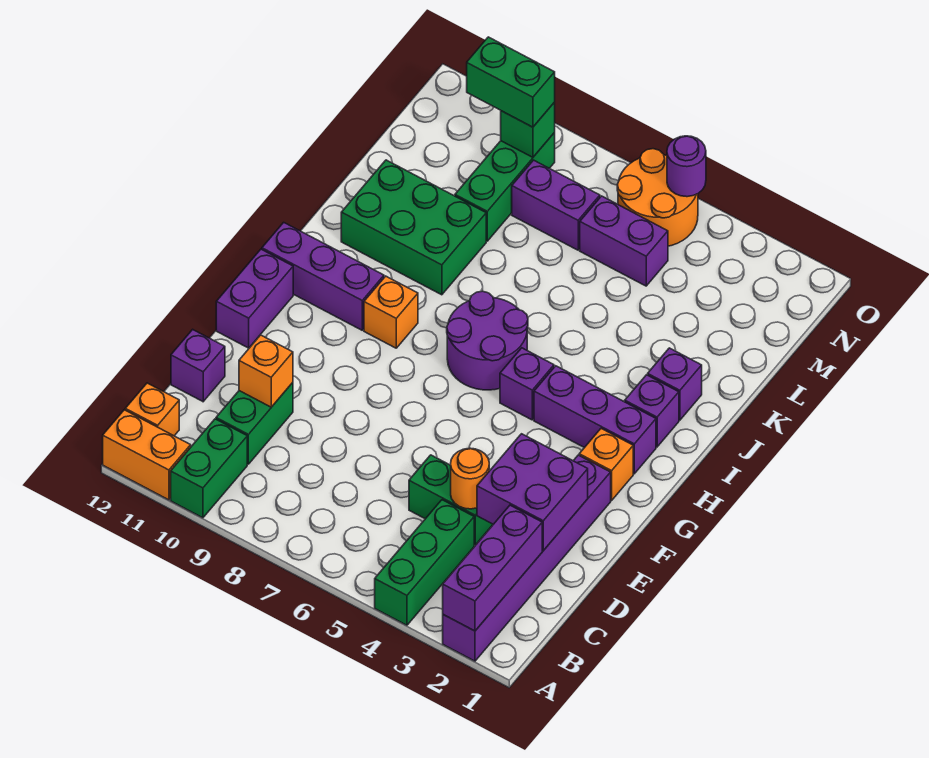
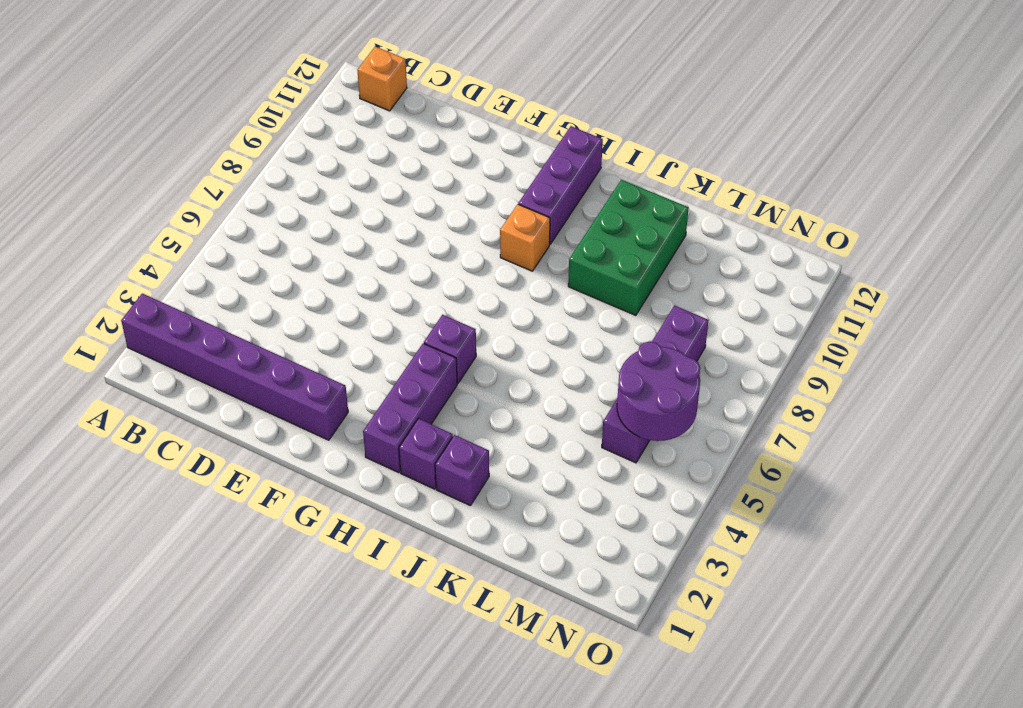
purple round brick M5:N6 level 2 -> purple round brick H6:I7 level 1
none -> green brick A4:C4 level 1
none -> green brick A10:B10 level 1
none -> orange brick A11:A12 level 1

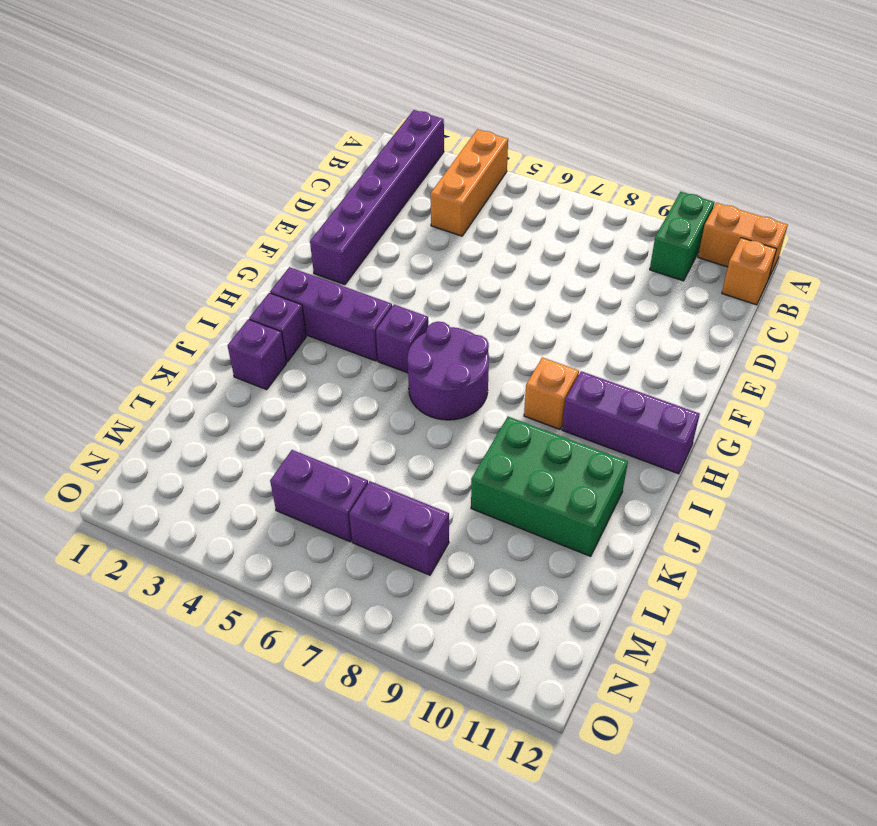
orange brick A4:C4 level 1 -> green brick A4:C4 level 1
none -> green brick C10:D10 level 1
none -> green brick D4:D5 level 1
none -> purple brick D12 level 1

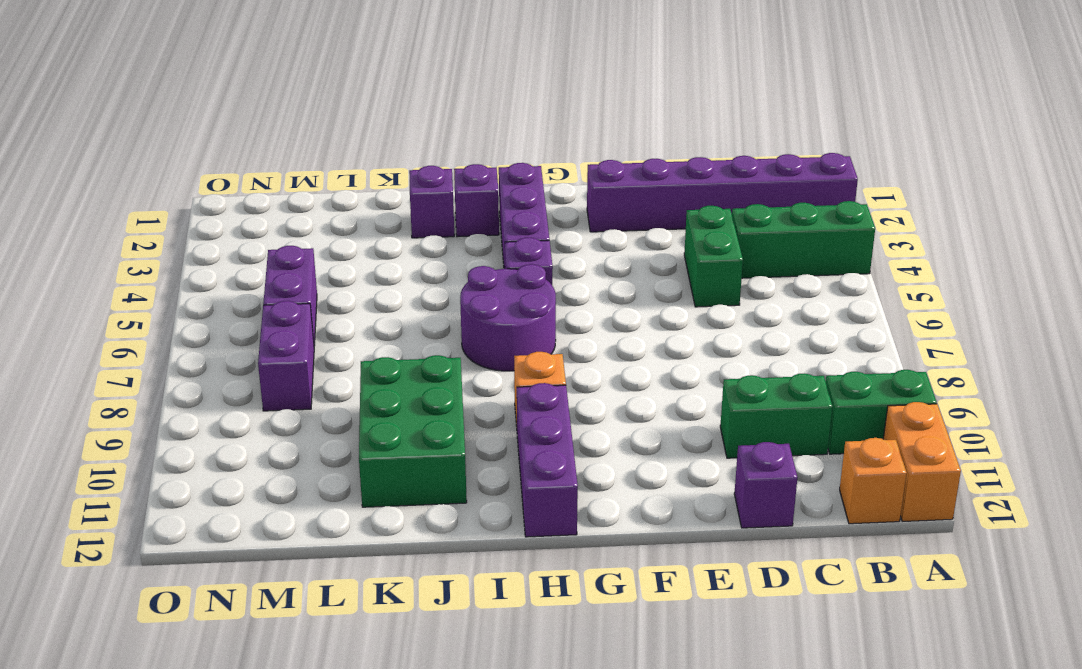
none -> purple brick F12:G12 level 1
none -> orange brick G2 level 1
none -> green brick L9:N9 level 1

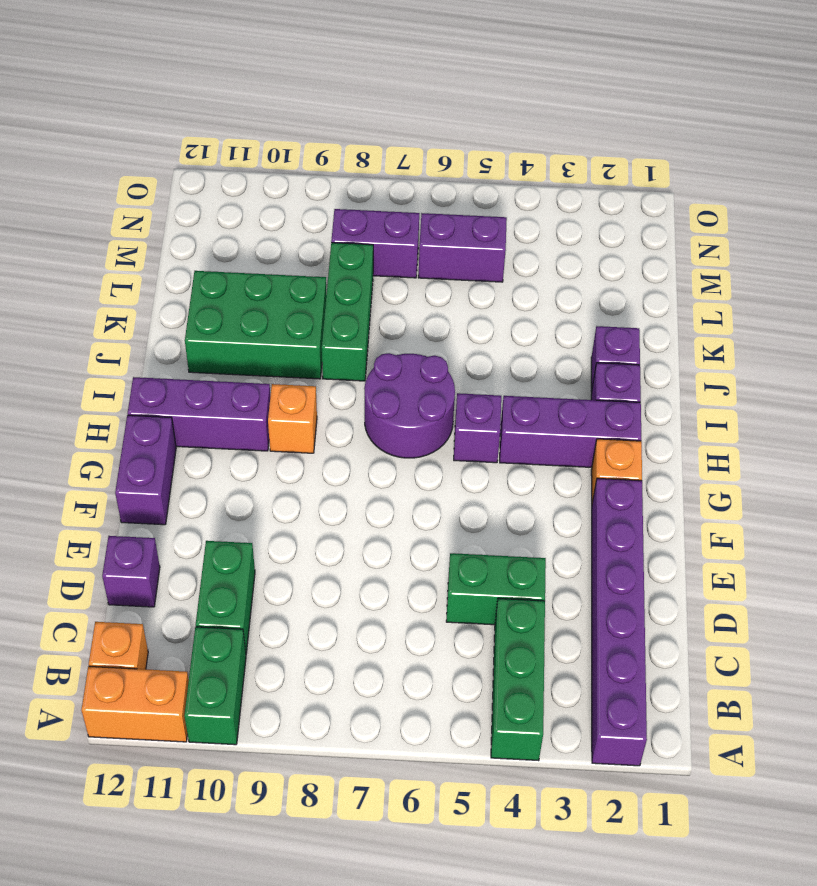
green brick J8:L8 level 1 -> green brick L9:N9 level 1
none -> orange round brick N5:O6 level 1
none -> purple brick A2:C2 level 2
none -> purple brick D2:E3 level 2

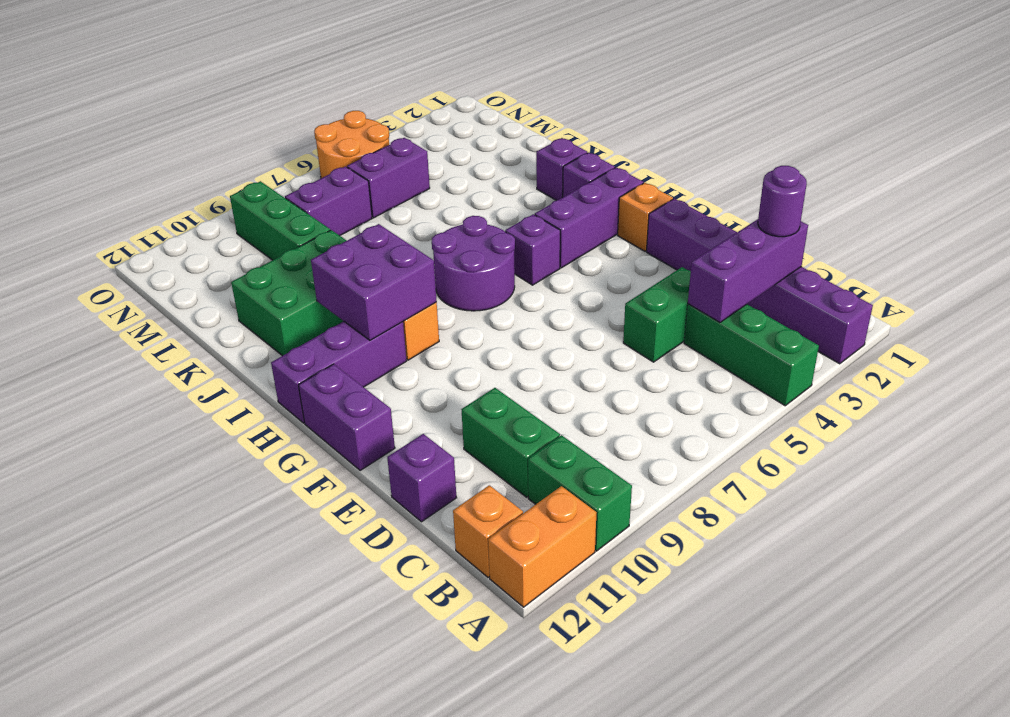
purple brick C2:C4 level 2 -> purple brick A2:C2 level 2
purple round brick C2 level 3 -> purple round brick O5 level 2
purple brick H9:I10 level 2 -> purple brick D2:E3 level 2
none -> orange round brick D4 level 2
none -> orange brick D10 level 2
none -> green brick N9 level 2

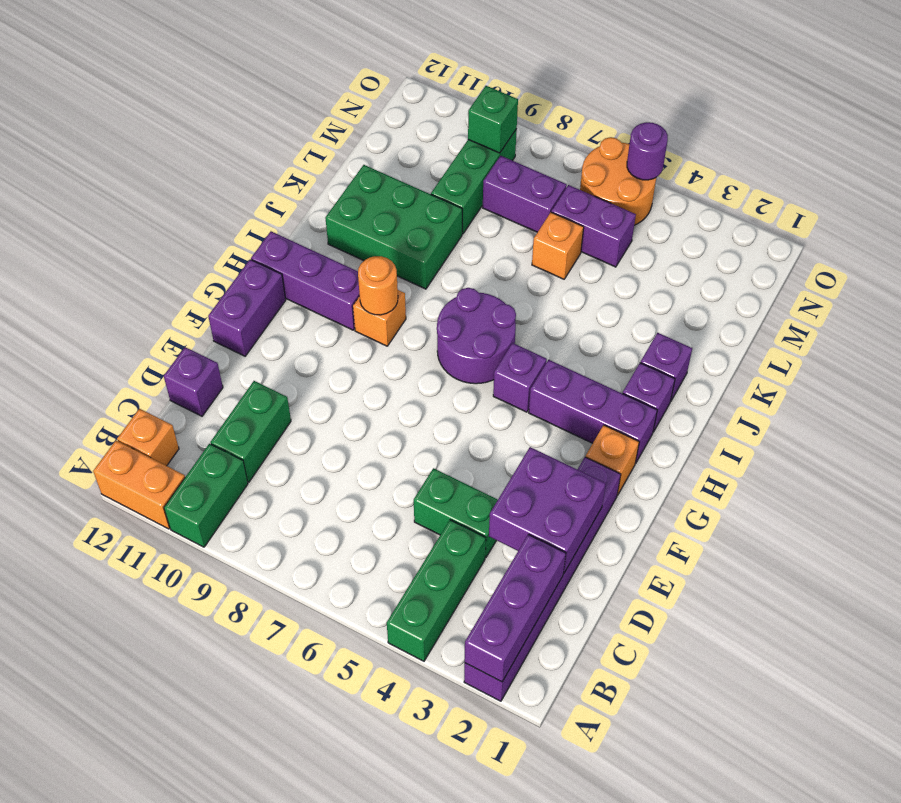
orange round brick H9 level 2 -> orange round brick D4 level 2
orange brick L6 level 1 -> orange brick D10 level 2
none -> green brick N9:N10 level 3

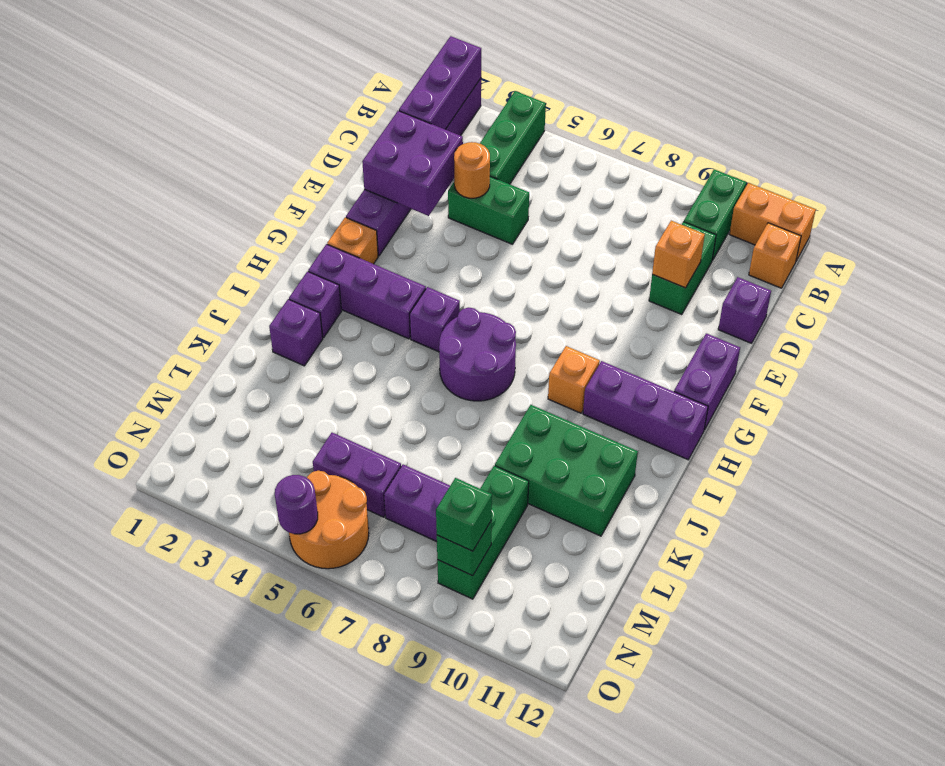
green brick N9 level 3 -> green brick N9:N10 level 3

